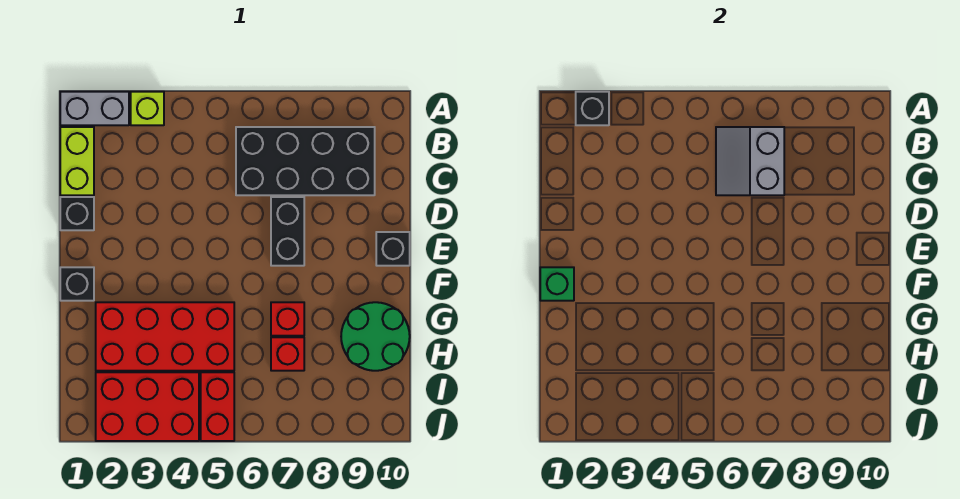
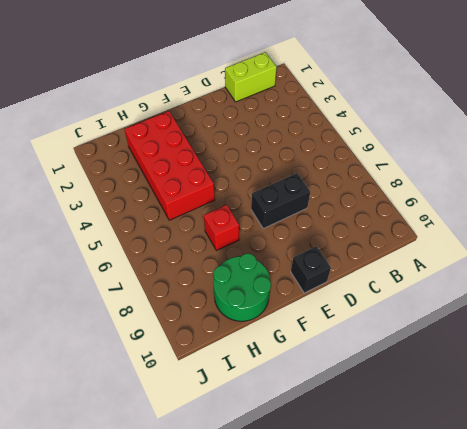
none -> grey brick A1:A2 level 1
none -> lime brick A3 level 1
none -> black brick B6:C9 level 1

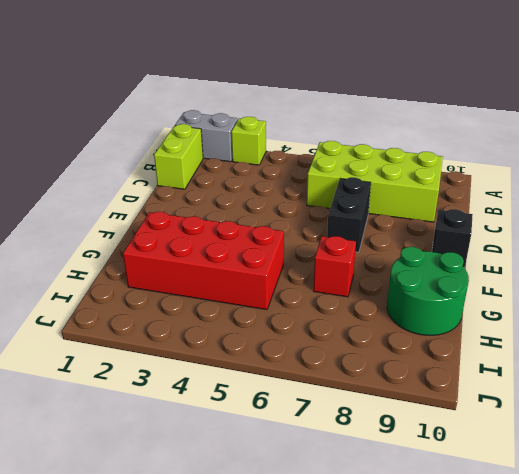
lime brick B6:C9 level 1 -> black brick B6:C9 level 1
none -> black brick D1 level 1
none -> black brick F1 level 1
none -> red brick H7 level 1

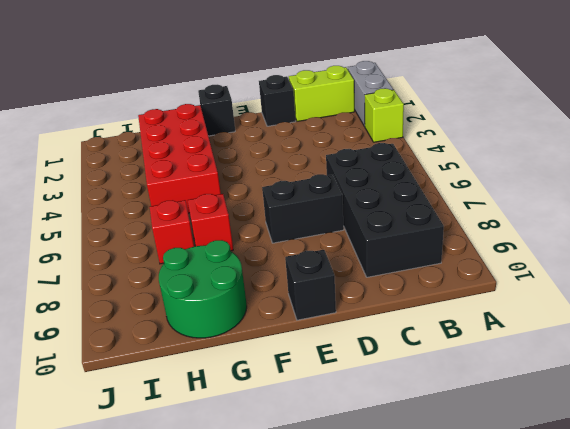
none -> red brick I2:J4 level 1
none -> red brick I5:J5 level 1
none -> black brick A2 level 2

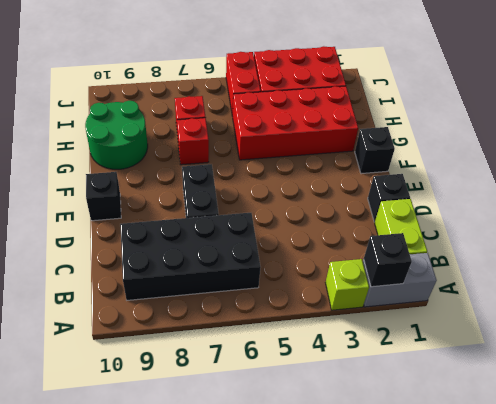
none -> grey slope B6:C7 level 2 top 7
none -> green brick F1 level 2

